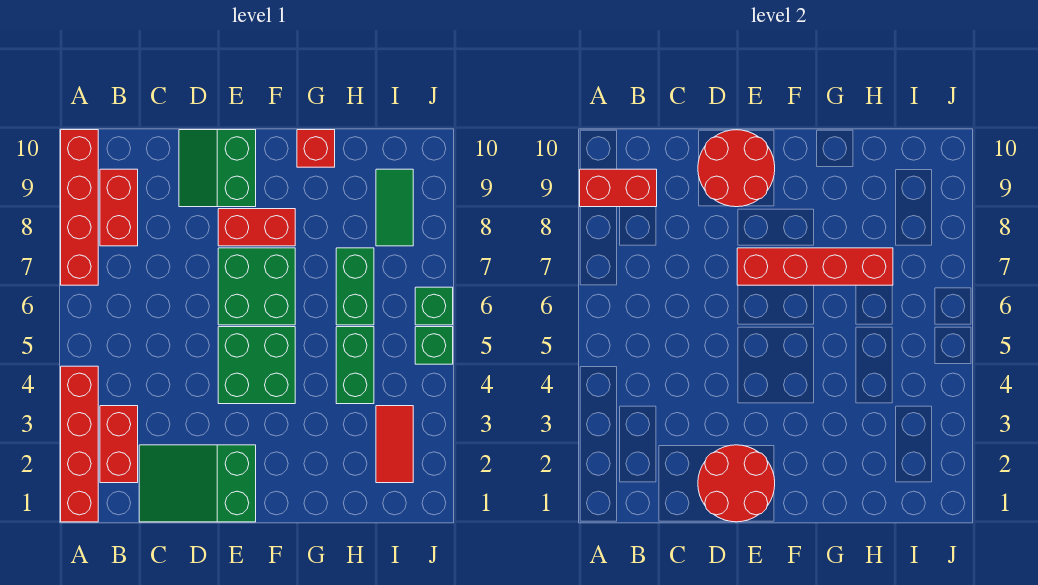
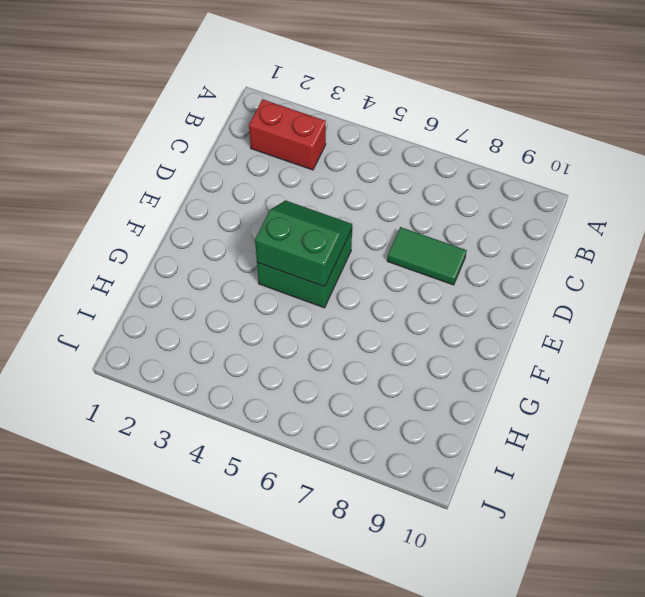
green tile D7:D8 level 1 -> green tile I8:I9 level 1
green slope E4:F5 level 2 top F -> green slope D9:E10 level 1 top E
none -> red brick A1:A4 level 1
none -> red brick A7:A10 level 1
none -> red brick B8:B9 level 1

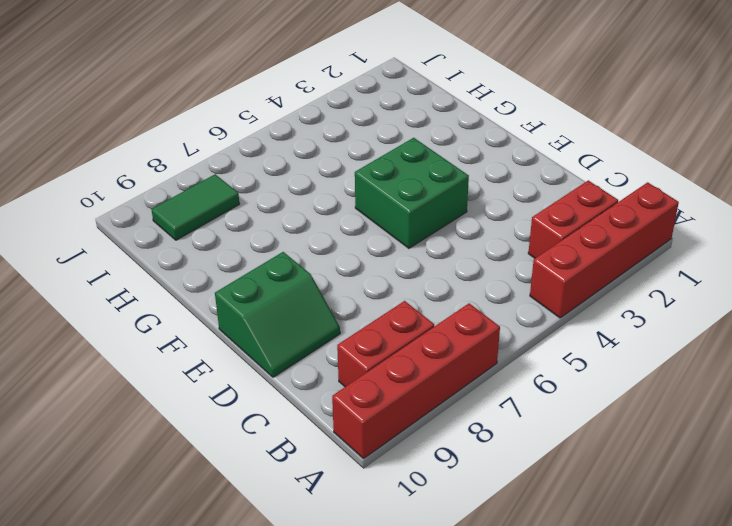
none -> green slope C1:E2 level 1 top E
none -> green brick E6:F7 level 1
none -> red brick E8:F8 level 1

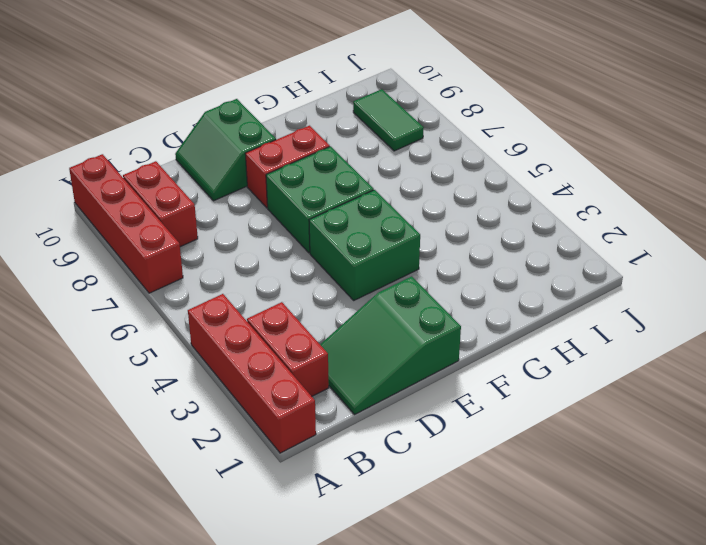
none -> red brick G10 level 1
none -> green brick H4:H5 level 1
none -> green brick H6:H7 level 1

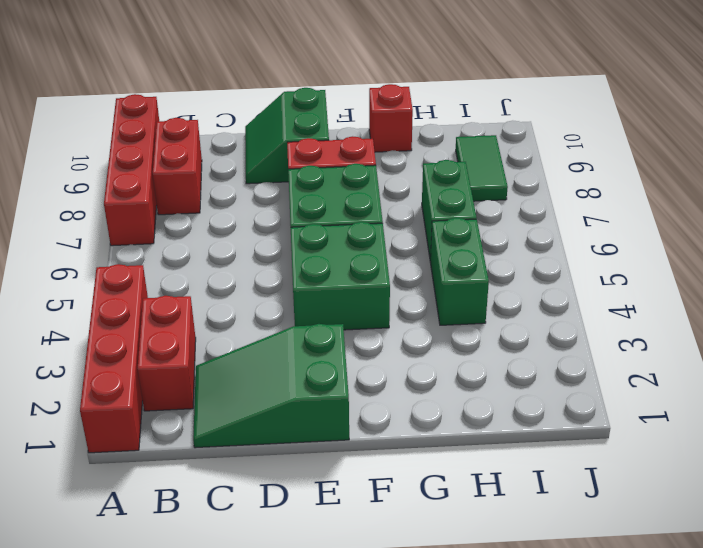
none -> red tile I2:I3 level 1
none -> green brick J5 level 1
none -> green brick J6 level 1

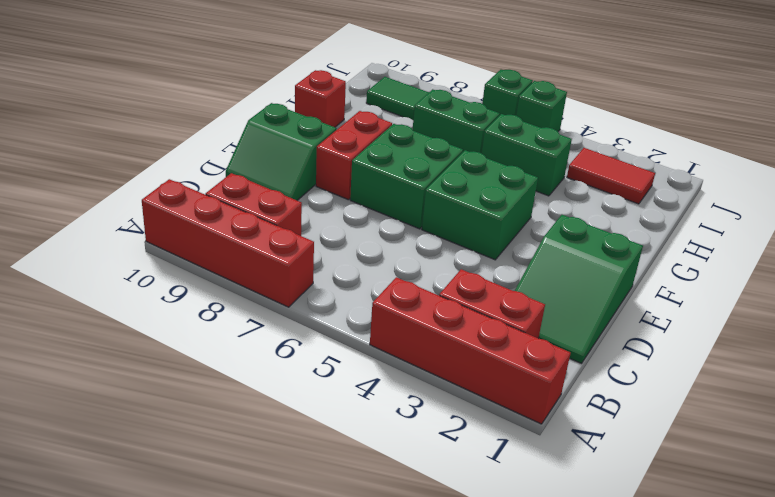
none -> red brick A9:B9 level 2
none -> red round brick D1:E2 level 2
none -> red round brick D9:E10 level 2

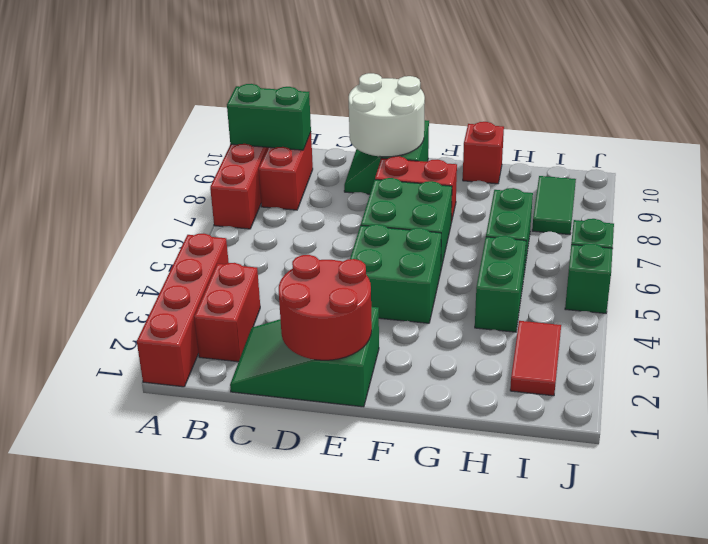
green brick A9:B9 level 2 -> red brick A9:B9 level 2
white round brick D9:E10 level 2 -> red round brick D9:E10 level 2
none -> red brick E7:H7 level 2

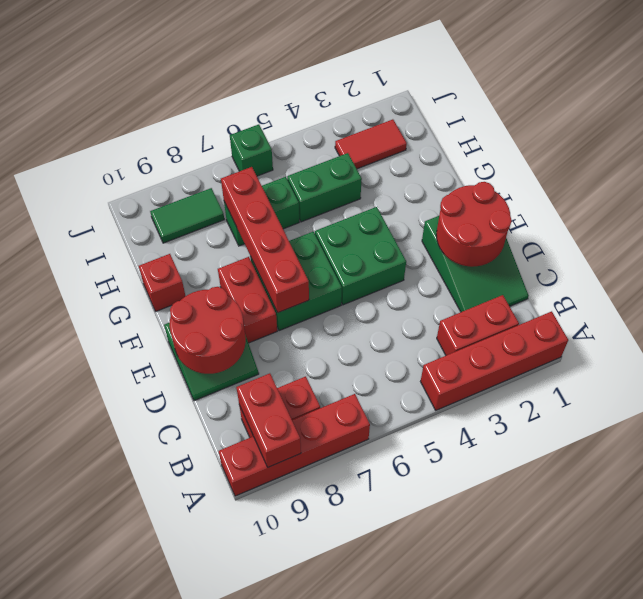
none -> green brick J5 level 1

